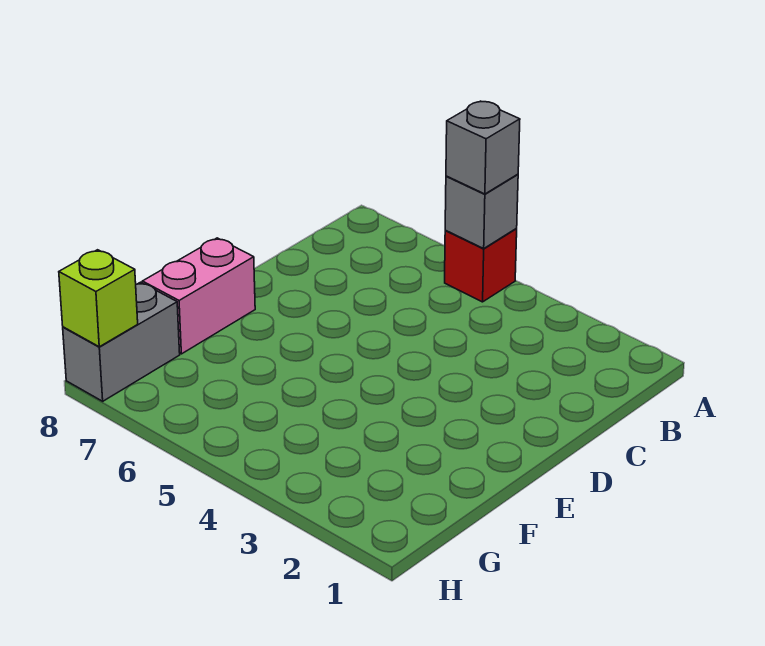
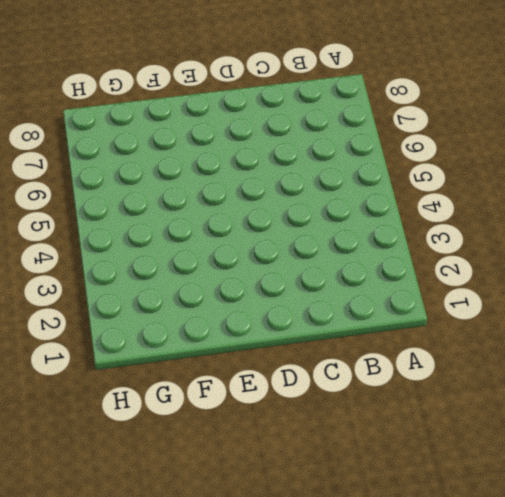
none -> red brick A5 level 1
none -> pink brick E8:F8 level 1

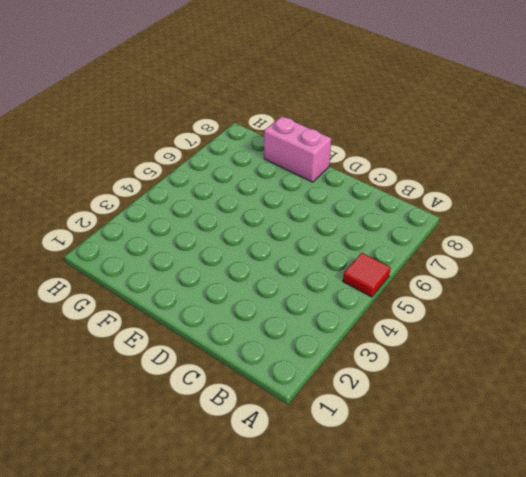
red tile A5 level 1 -> red brick A5 level 1
none -> grey brick G8:H8 level 1
none -> grey brick A5 level 2

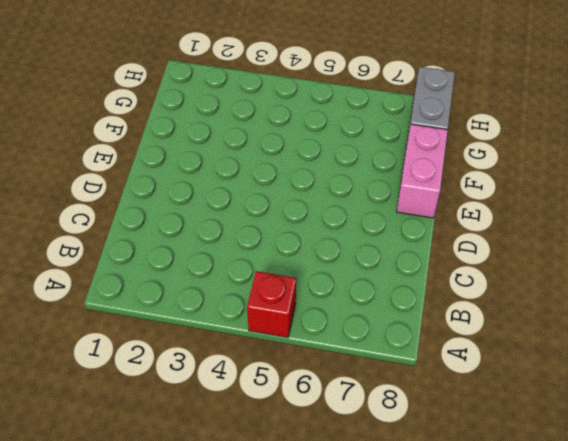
none -> grey brick A5 level 2
none -> lime brick H8 level 2

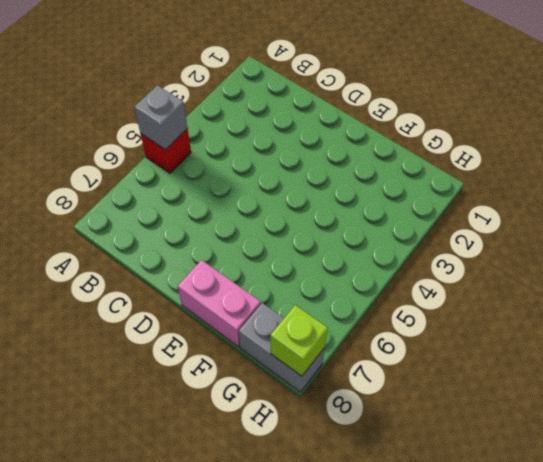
none -> grey brick A5 level 3

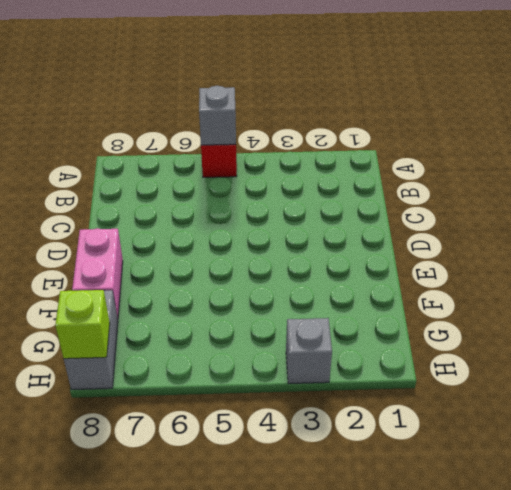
grey brick H3 level 1 -> grey brick A5 level 3

